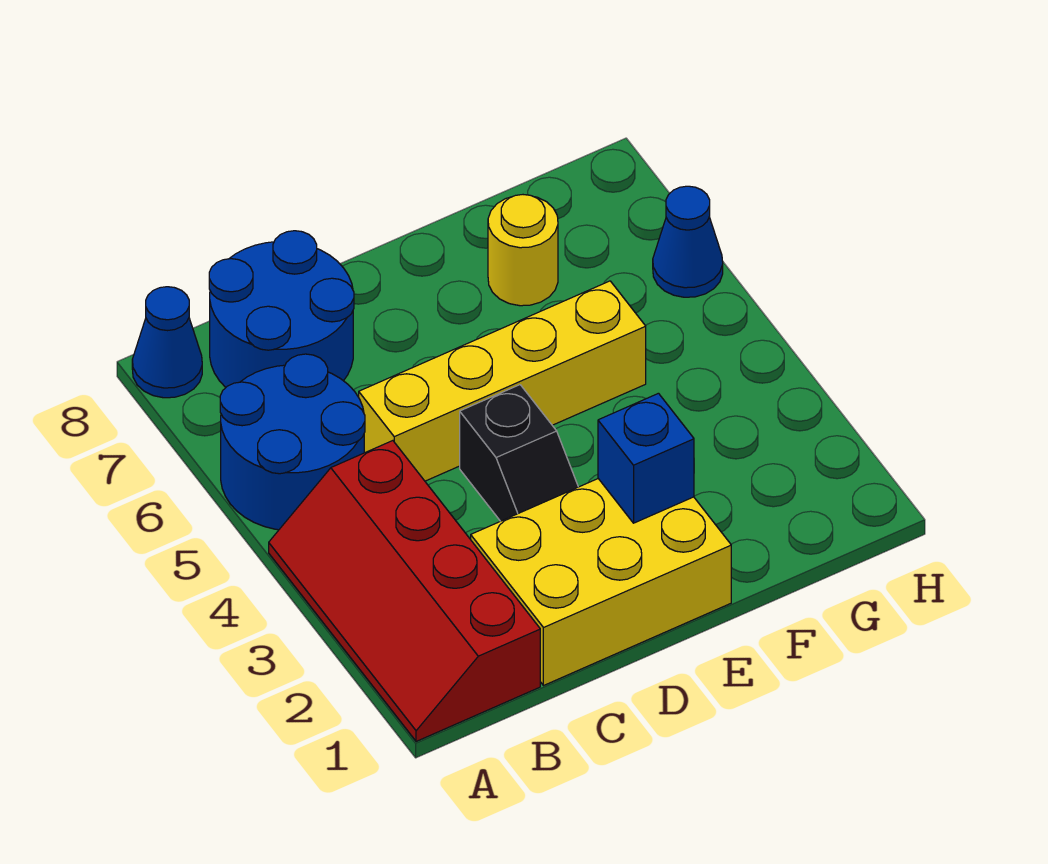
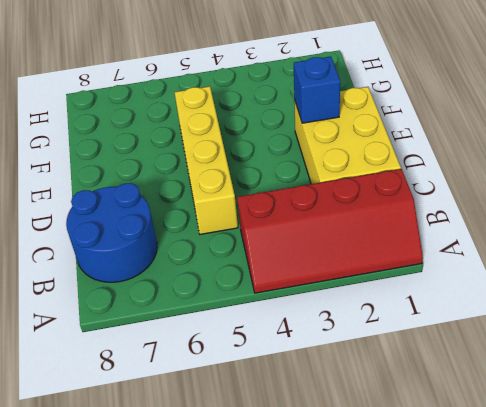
none -> blue round brick A5:B6 level 1
none -> blue cone A8 level 1

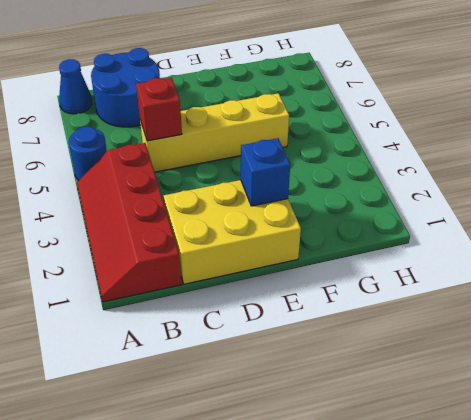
blue round brick A5 level 1 -> blue round brick A5:B6 level 1
red brick C5 level 2 -> none
none -> black slope D3:D4 level 1 top 4
none -> yellow round brick F7 level 1

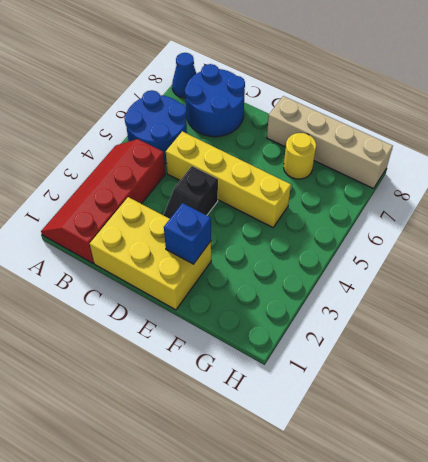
tan brick E8:H8 level 1 -> none
none -> blue cone H6 level 1

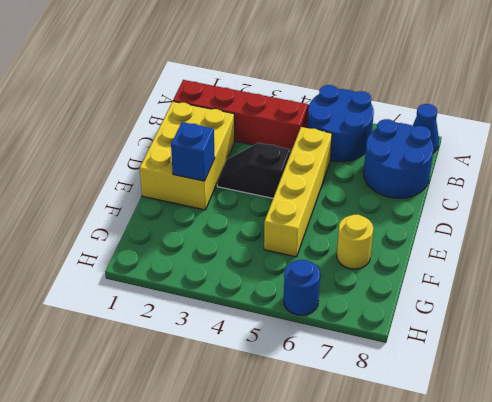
blue round brick H6 level 1 -> blue cone H6 level 1

